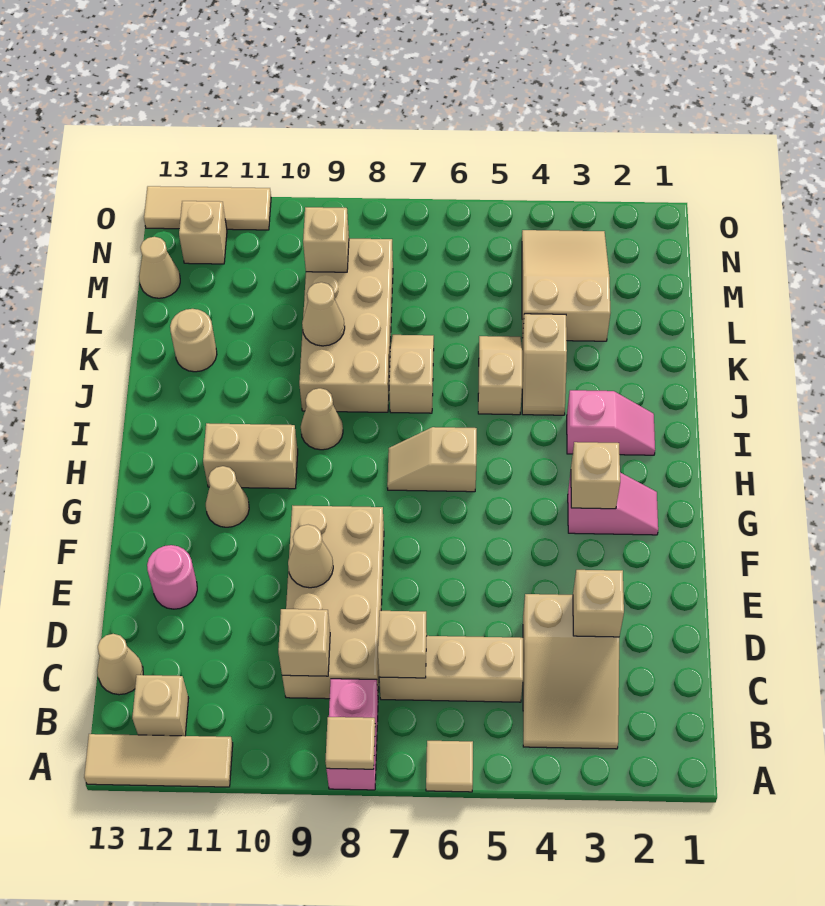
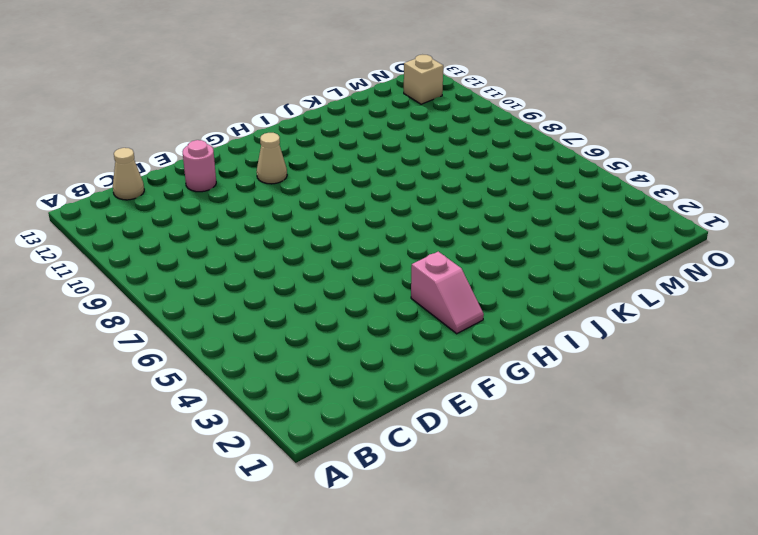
none -> tan tile A6 level 1
none -> pink brick A8:B8 level 1
none -> tan tile A11:A13 level 1
none -> tan slope B3:D4 level 1 top D

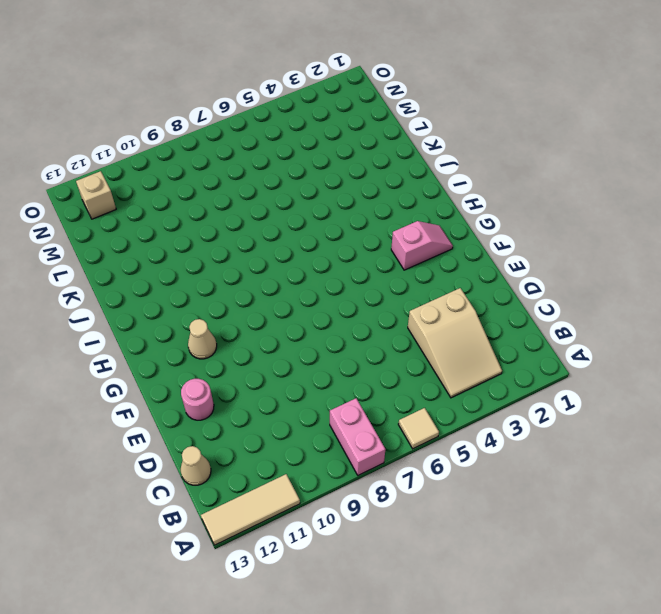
none -> tan brick B12 level 1
none -> tan brick C5:C7 level 1
none -> tan brick C8:F9 level 1
none -> tan slope H6:H7 level 1 top 6

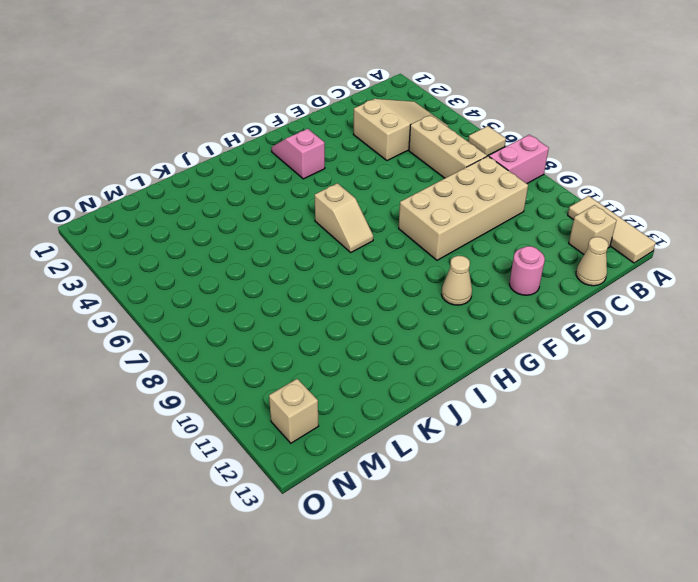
none -> tan brick H10:H11 level 1
none -> pink slope I2:I3 level 1 top 3
none -> tan cone I9 level 1
none -> tan slope J4:K4 level 1 top K

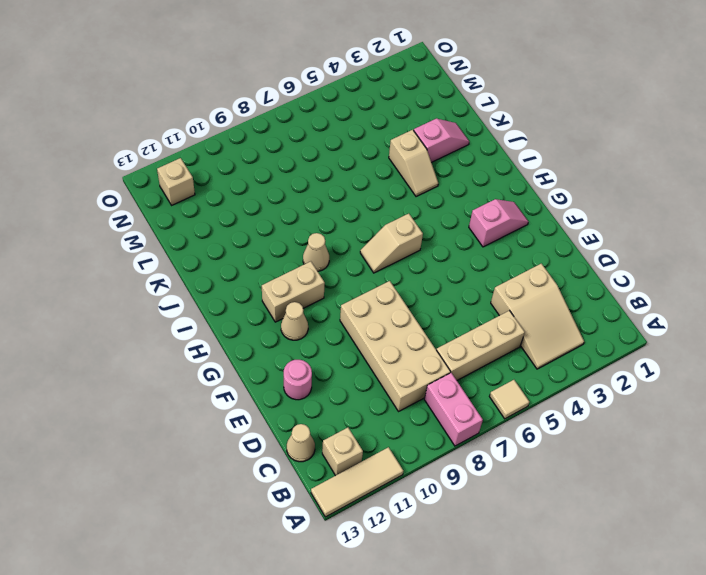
pink slope K2:K3 level 1 top 3 -> pink slope I2:I3 level 1 top 3
none -> tan slope J5:K5 level 1 top J
none -> tan slope J7:K7 level 1 top J
none -> tan brick J8:M9 level 1
none -> tan round brick K12 level 1

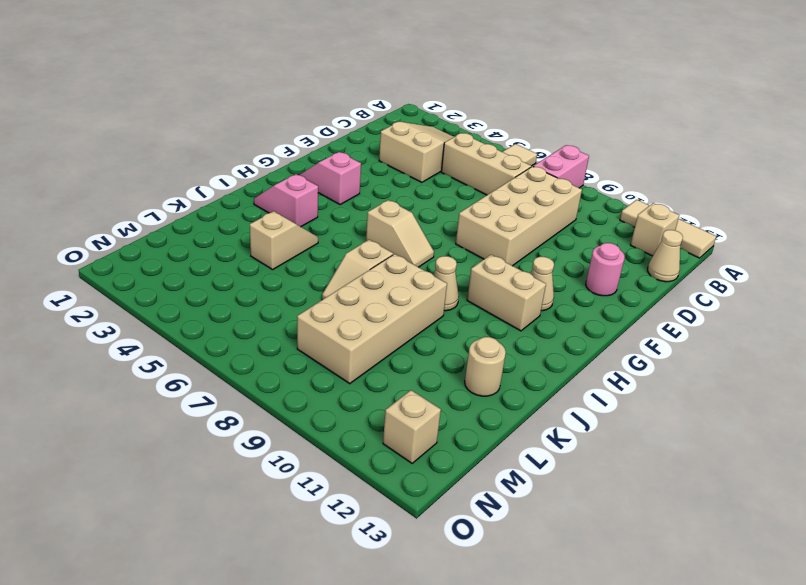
none -> tan slope J5:K5 level 1 top J
none -> tan slope L3:N4 level 1 top L
none -> tan cone M13 level 1
none -> tan tile O11:O13 level 1

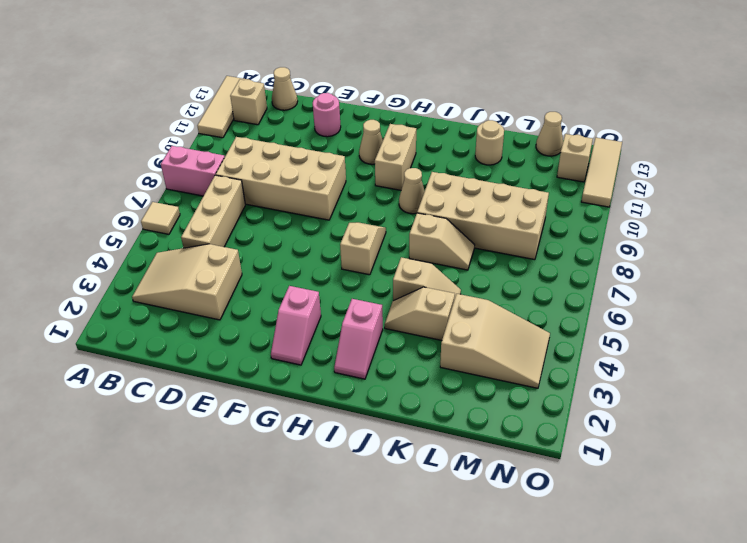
none -> tan tile A8 level 2
none -> tan brick C7 level 2
none -> tan brick C9 level 2
none -> tan brick D3 level 2

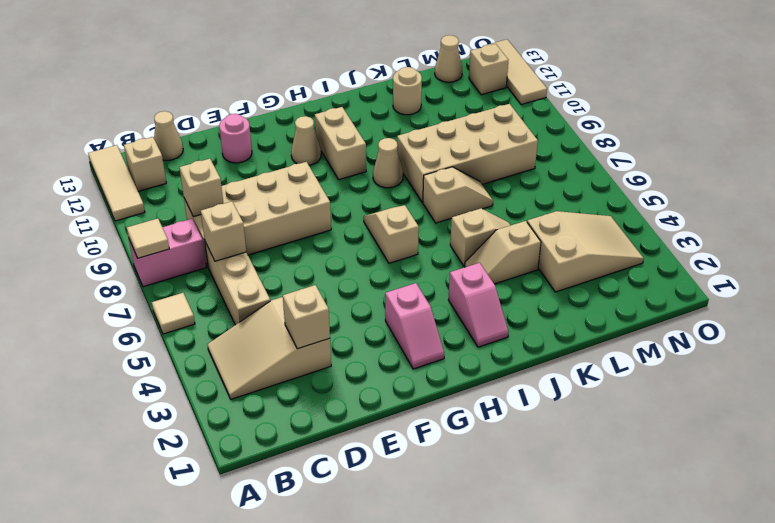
none -> tan cone E9 level 2
none -> tan brick G3 level 2
none -> tan cone K9 level 2
none -> tan brick M9 level 2

